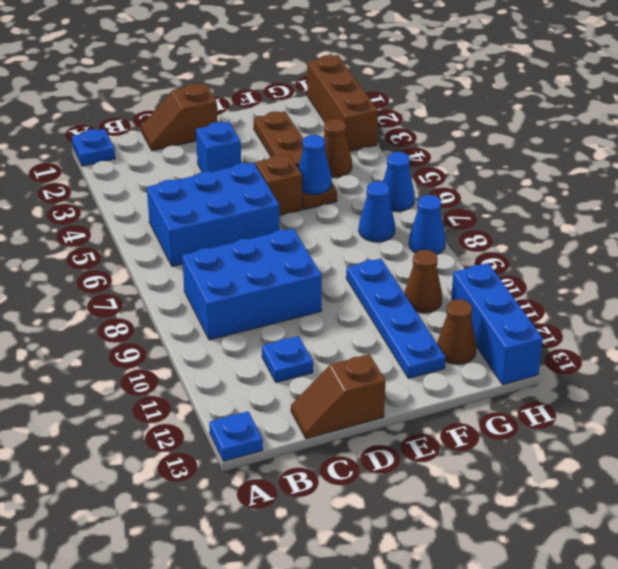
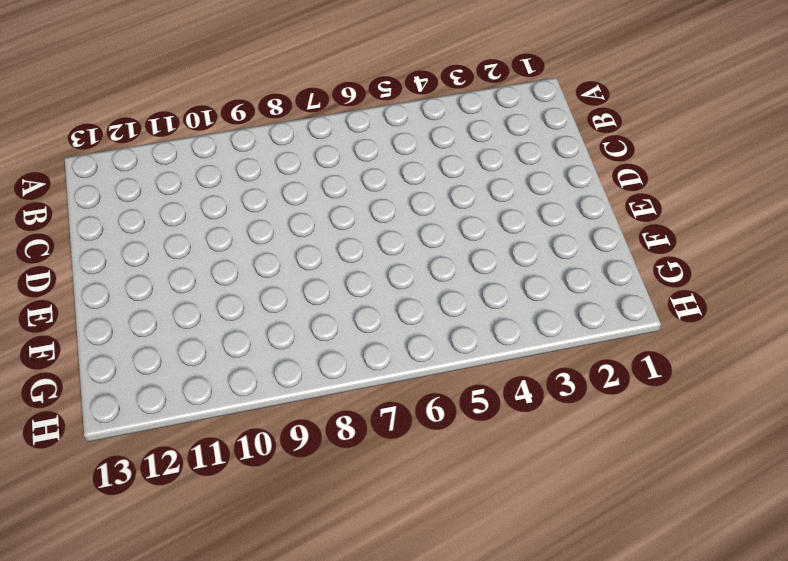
none -> blue plate A1 level 1
none -> blue plate A13 level 1
none -> blue brick B5:D6 level 1

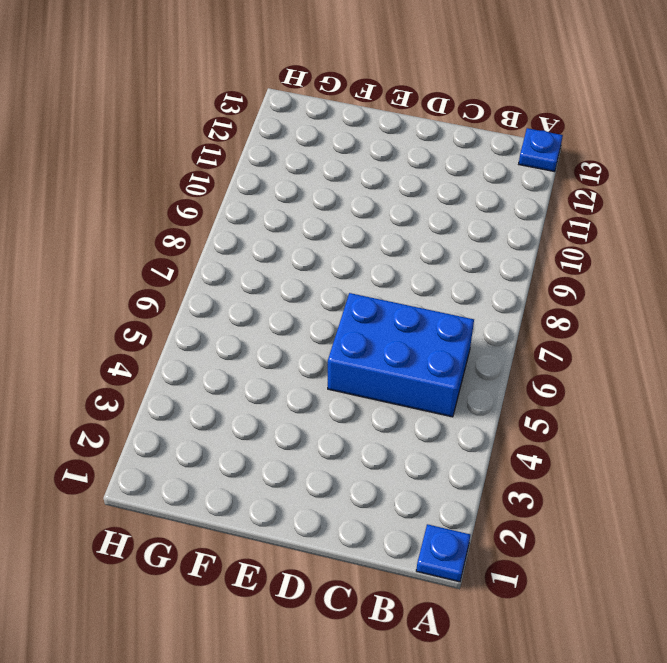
none -> blue brick B8:D9 level 1
none -> brown slope C1:D1 level 1 top D
none -> blue plate C11 level 1

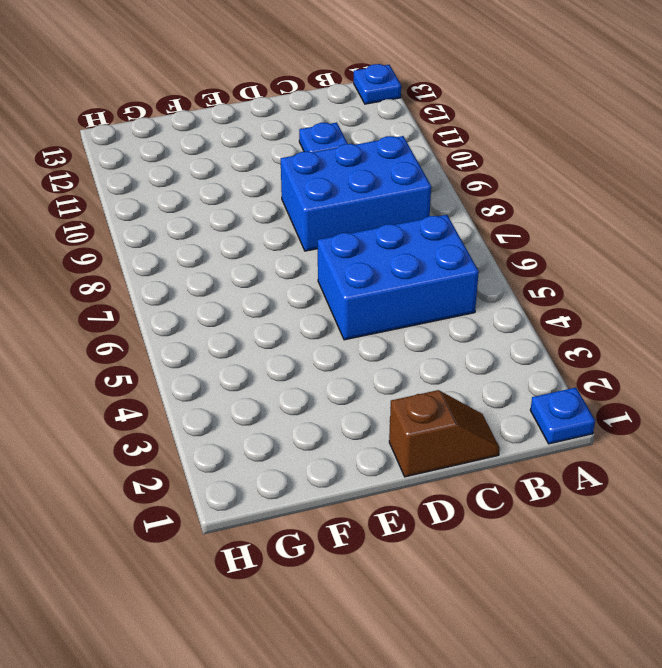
none -> brown slope C13:D13 level 1 top D
none -> blue brick D3 level 1
none -> brown brick E5 level 1

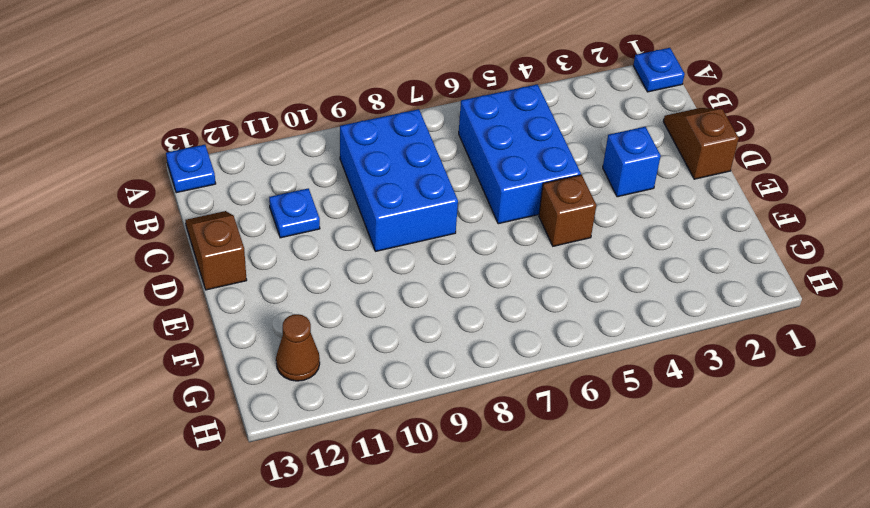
none -> brown plate F2:F5 level 1
none -> blue plate F9:F12 level 1
none -> brown cone G4 level 1

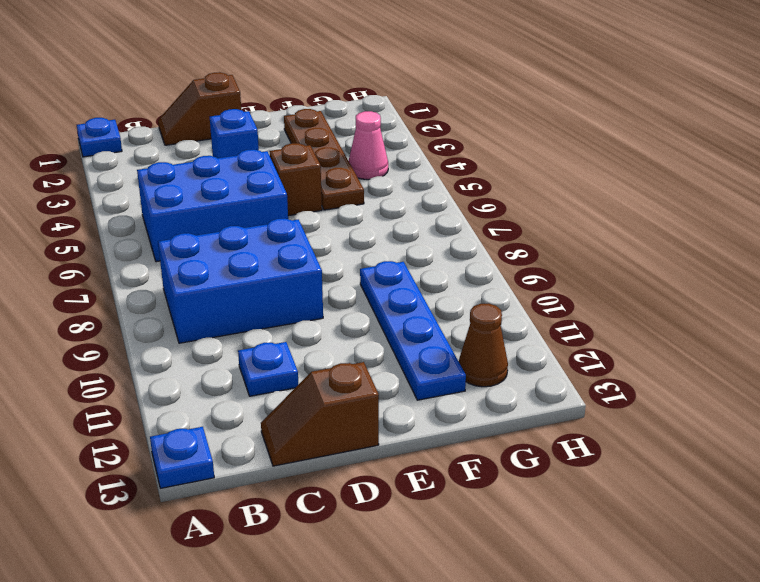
pink cone G4 level 1 -> brown cone G4 level 1
none -> blue cone G7 level 1
none -> brown cone G10 level 1
none -> brown brick H1:H3 level 1

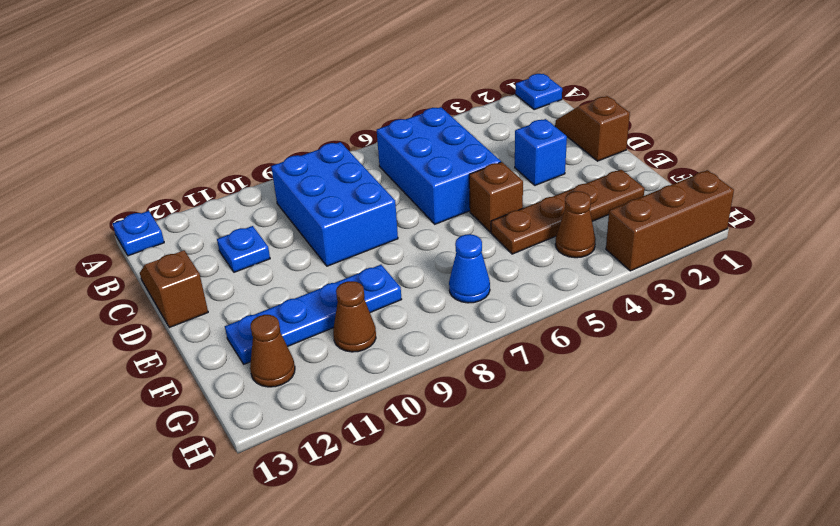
none -> blue cone H6 level 1
none -> blue cone H8 level 1
none -> blue brick H11:H13 level 1

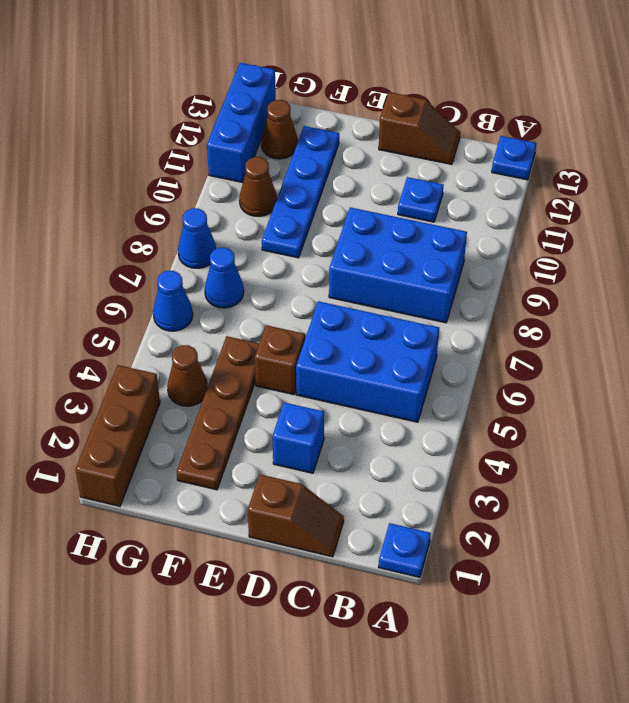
none -> blue cone F5 level 2

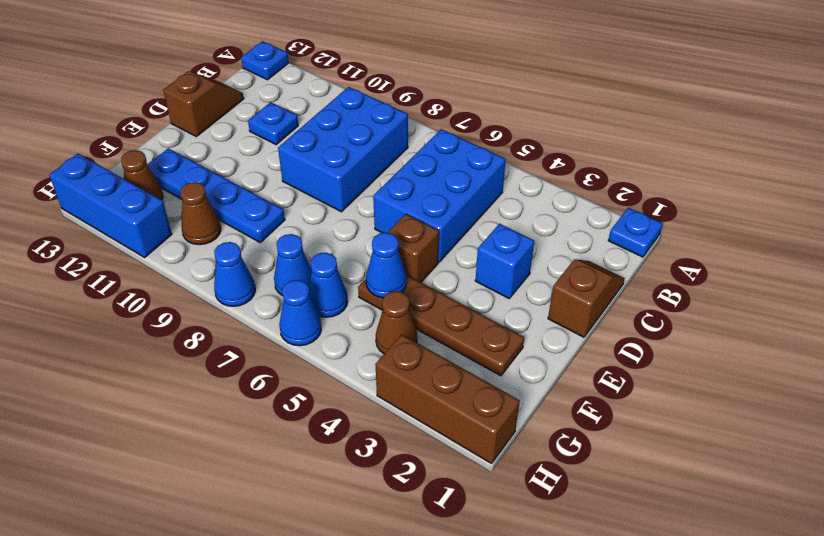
blue cone G6 level 1 -> none

